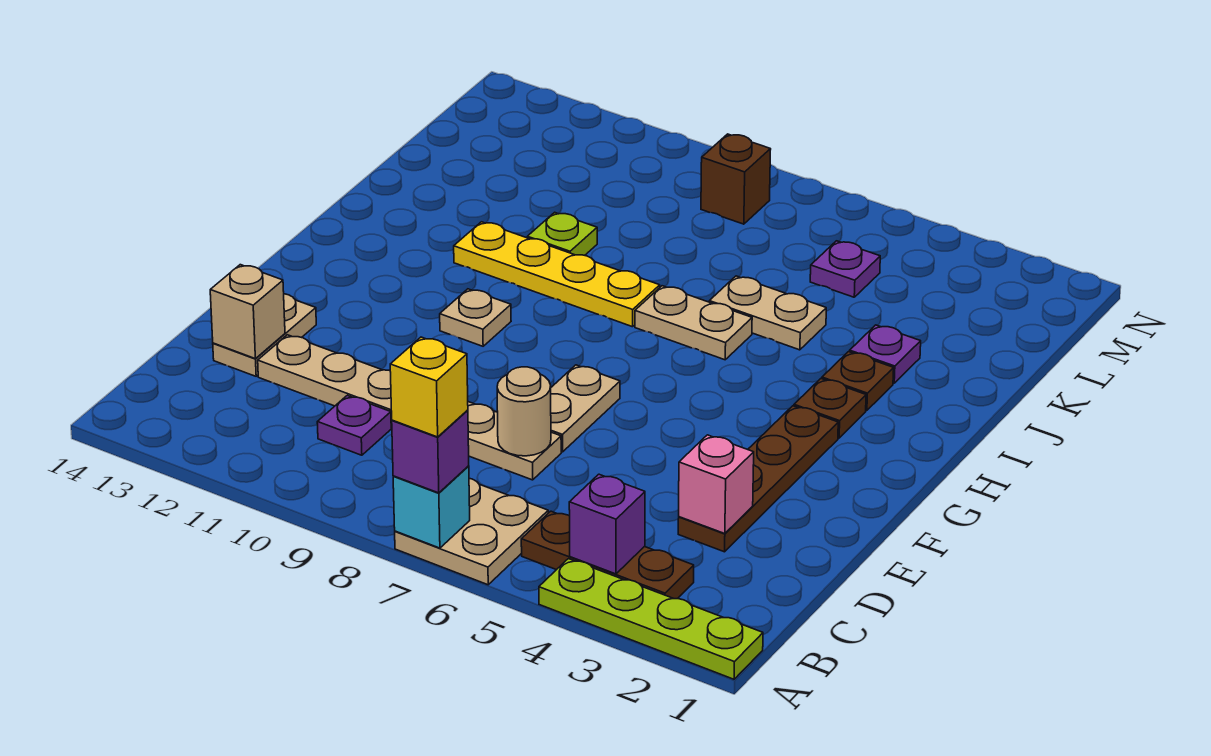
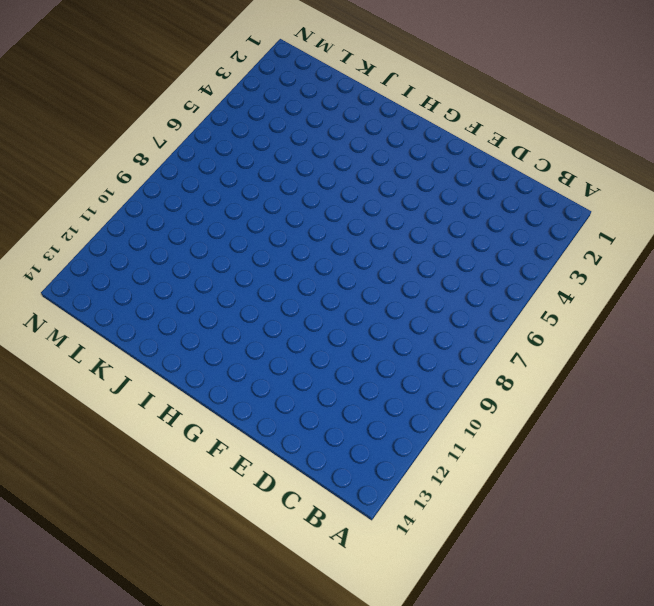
none -> lime plate A1:A4 level 1
none -> tan plate A6:B7 level 1
none -> brown plate B3:B5 level 1

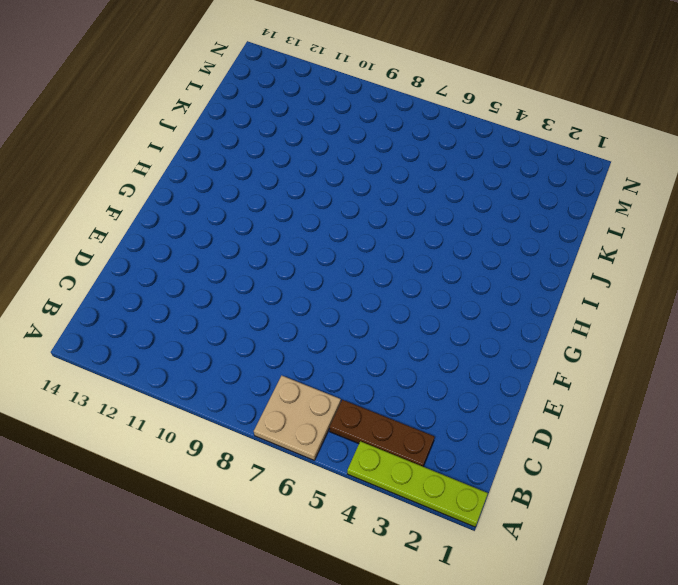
none -> purple plate C10 level 1
none -> brown plate D3:G3 level 1
none -> tan plate D7:D12 level 1

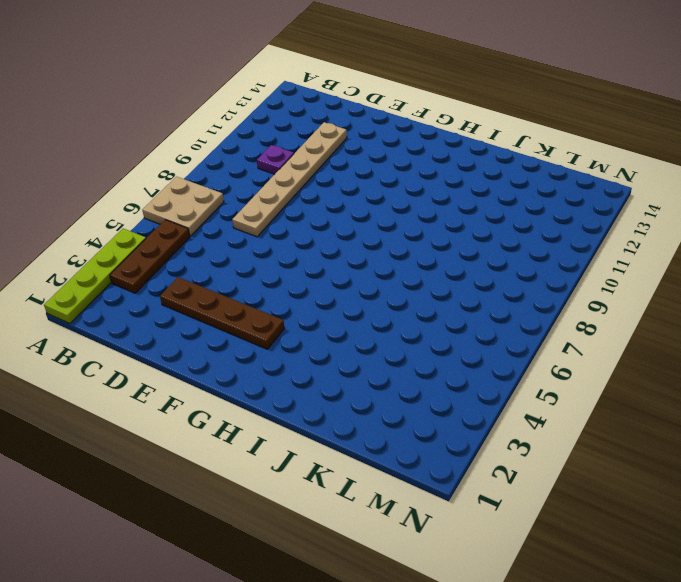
none -> tan plate D13:E13 level 1
none -> tan plate E7:F7 level 1
none -> tan plate G10 level 1

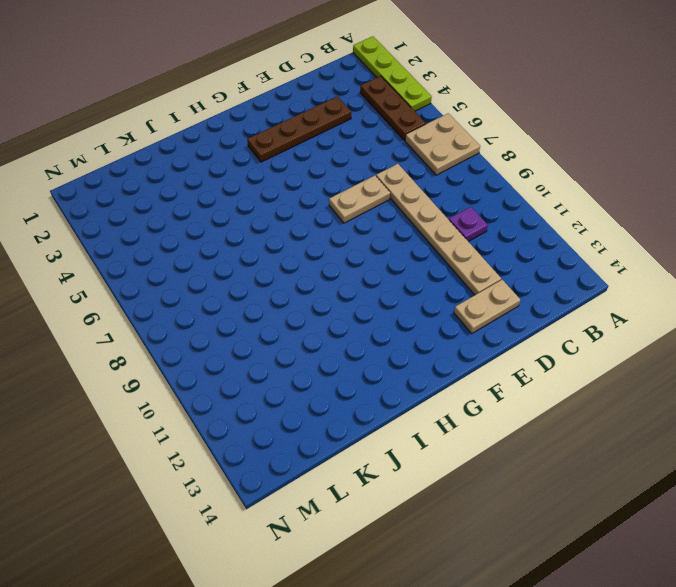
none -> tan plate G10 level 1
none -> brown plate H3 level 1
none -> brown plate I3 level 1

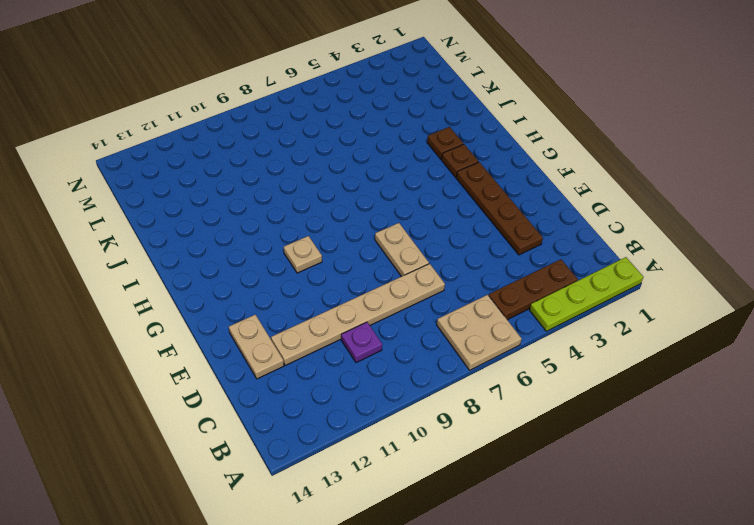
none -> tan plate I6:I7 level 1
none -> yellow plate I8:I11 level 1
none -> purple plate J3 level 1

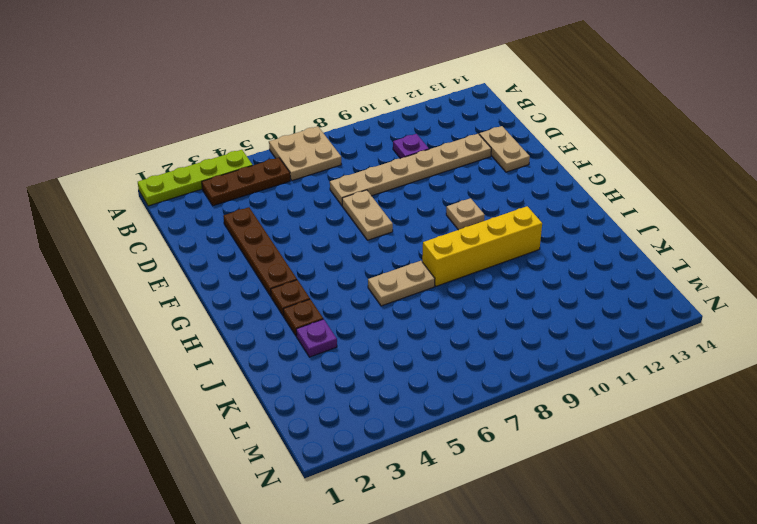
yellow brick I8:I11 level 1 -> yellow plate I8:I11 level 1
none -> tan plate J5:J6 level 1
none -> lime plate J10 level 1
none -> purple plate L5 level 1

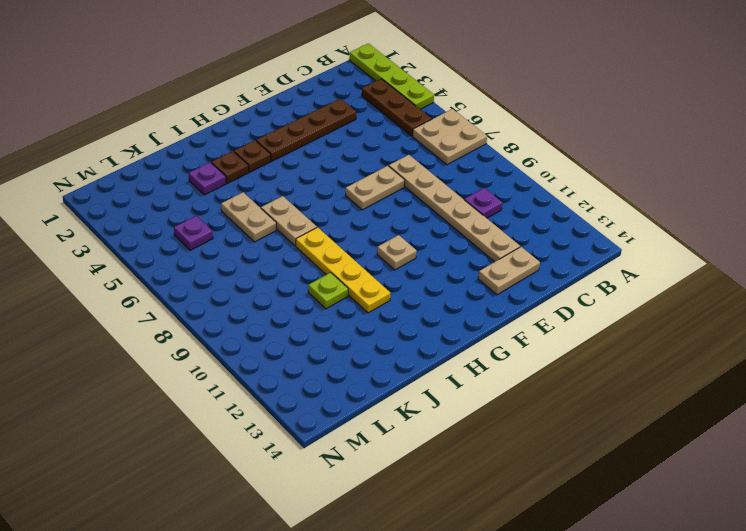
none -> brown brick M8 level 1
none -> cyan brick A7 level 2
none -> purple brick B4 level 2

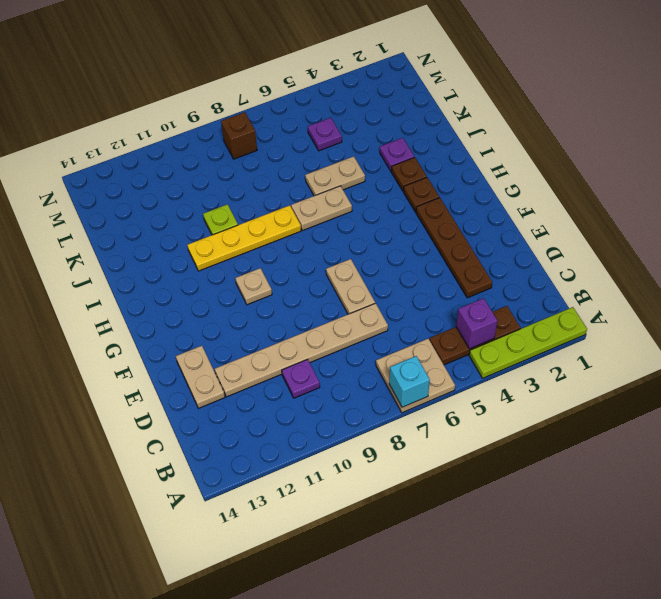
none -> pink brick D3 level 2
none -> tan round brick D7 level 2
none -> tan brick D13 level 2

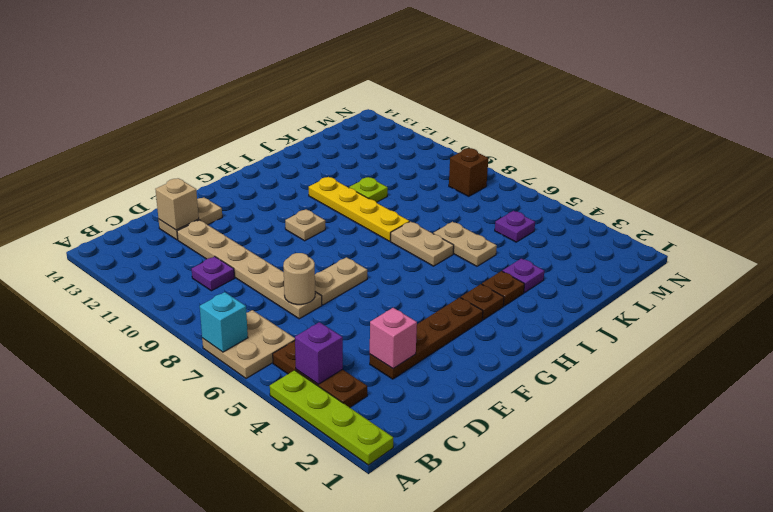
none -> purple brick A7 level 3
none -> yellow brick A7 level 4

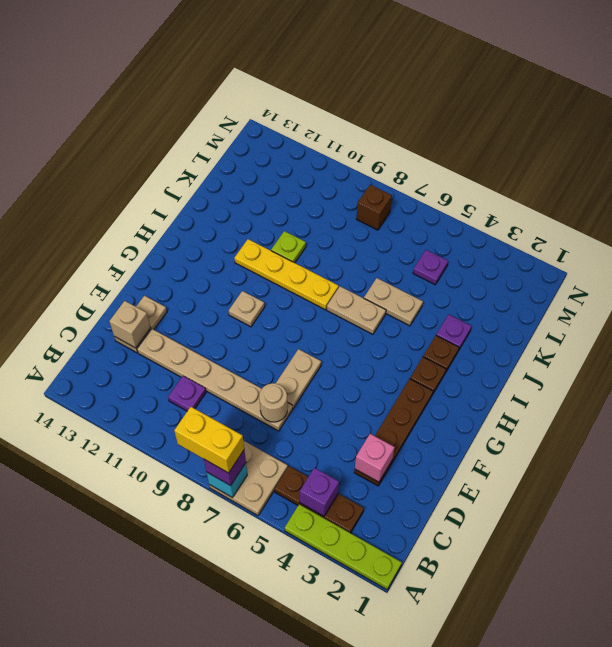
yellow brick A7:A8 level 4 -> yellow brick A7 level 4

